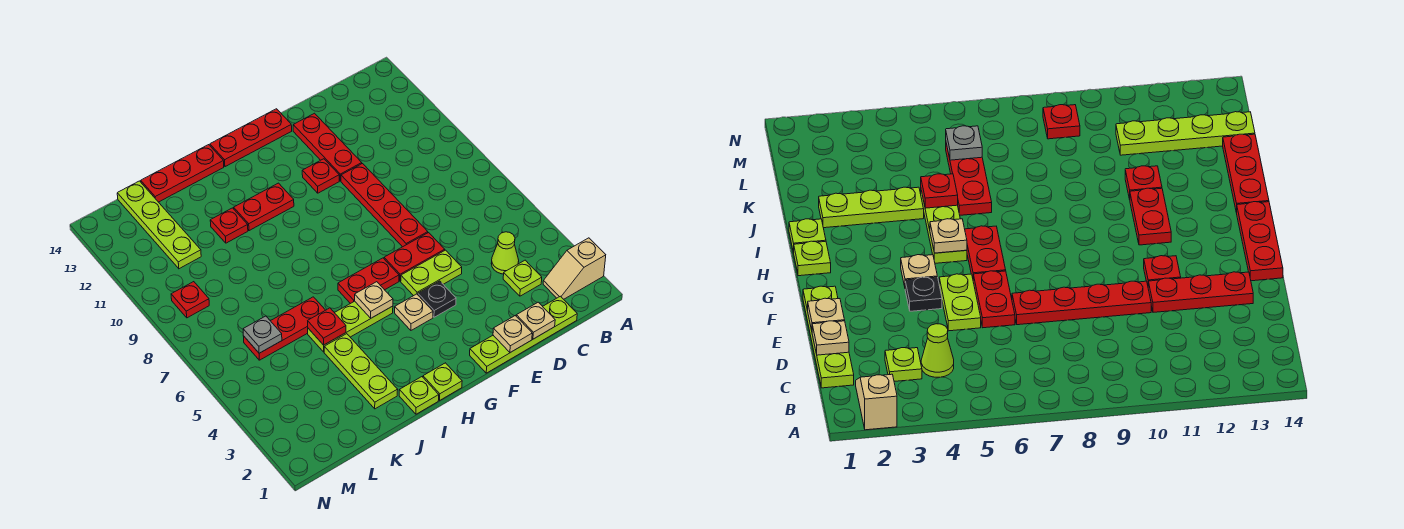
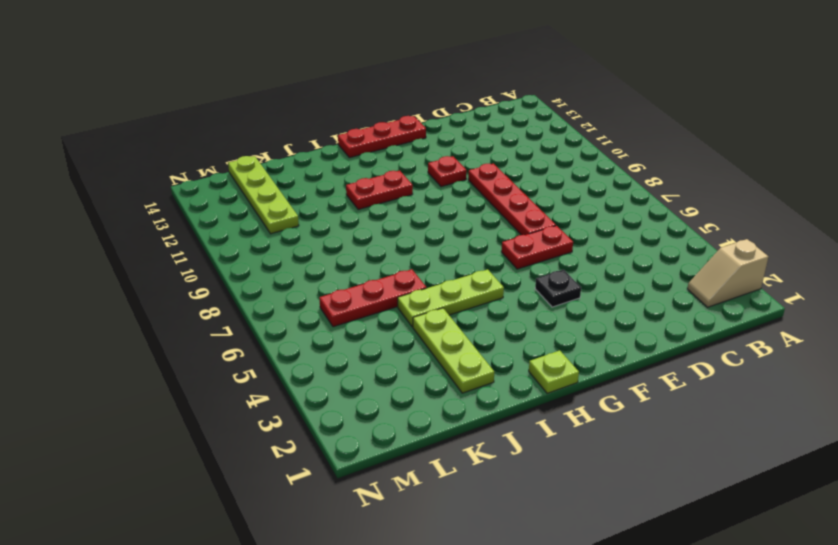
none -> lime plate C1:F1 level 1
none -> lime plate C3 level 1
none -> lime cone C4 level 1

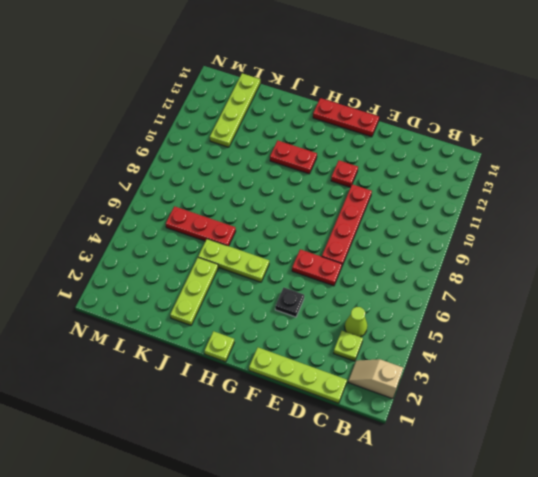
none -> lime plate E5:F5 level 1
none -> red plate E11:E13 level 1
none -> tan plate G4 level 1

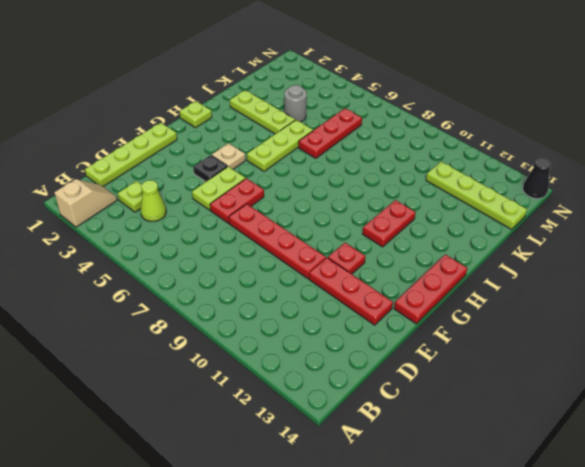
grey round brick K4 level 1 -> none
black cone N14 level 1 -> none
none -> red plate G6:H6 level 1
none -> lime plate I1 level 1
none -> red plate I14:K14 level 1

